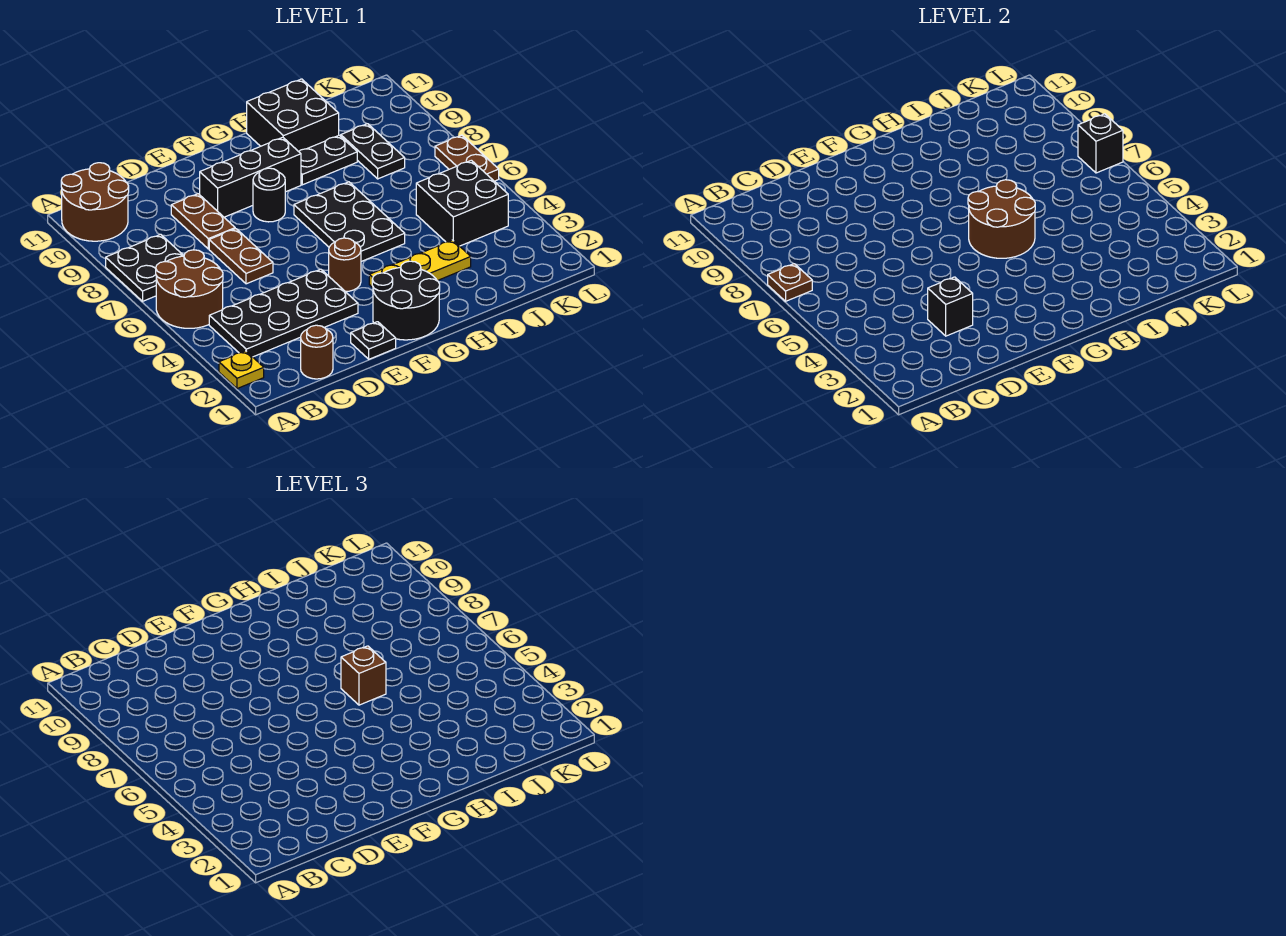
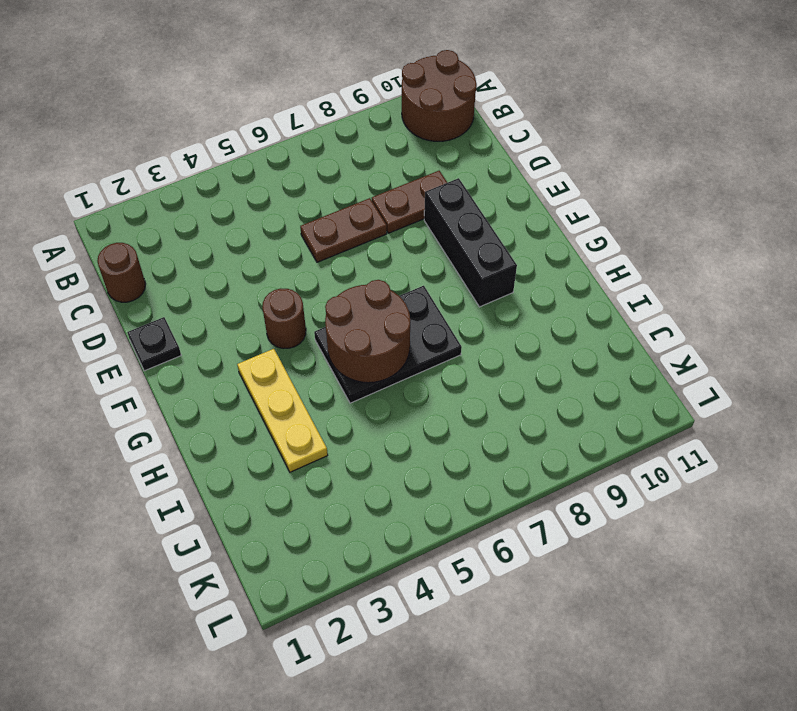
none -> yellow plate A2 level 1
none -> brown round brick A5:B6 level 1
none -> black plate A7:B8 level 1

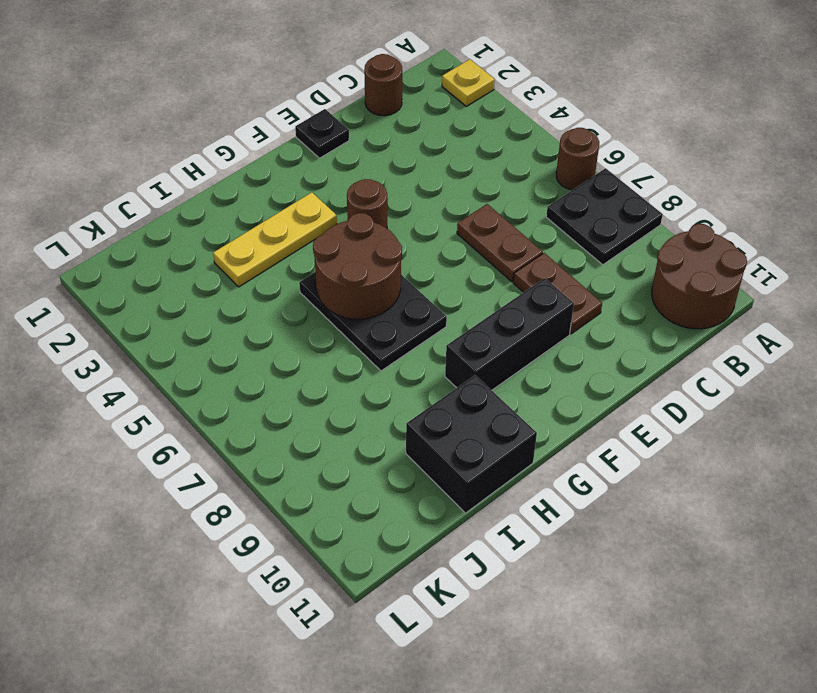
brown round brick A6 level 1 -> brown round brick A5:B6 level 1
none -> black plate B3:E4 level 1
none -> black round brick F1:G2 level 1
none -> black round brick F8 level 1

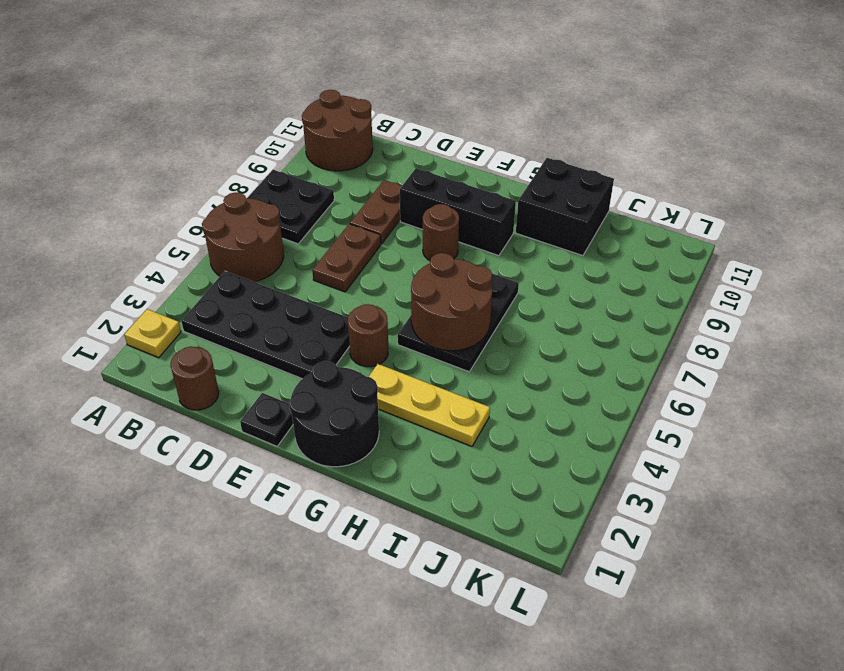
brown round brick F8 level 1 -> black round brick F8 level 1
none -> black plate H9:I9 level 1
none -> black brick J4:K5 level 1
none -> black plate J8:J9 level 1

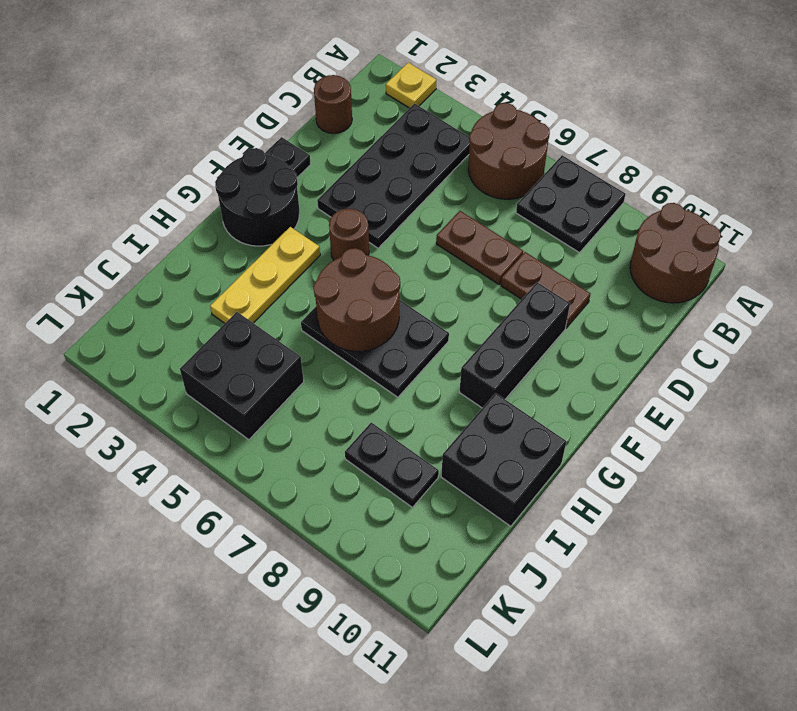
none -> black round brick F8 level 1
none -> black plate H9:I9 level 1
none -> brown plate L6:L7 level 1

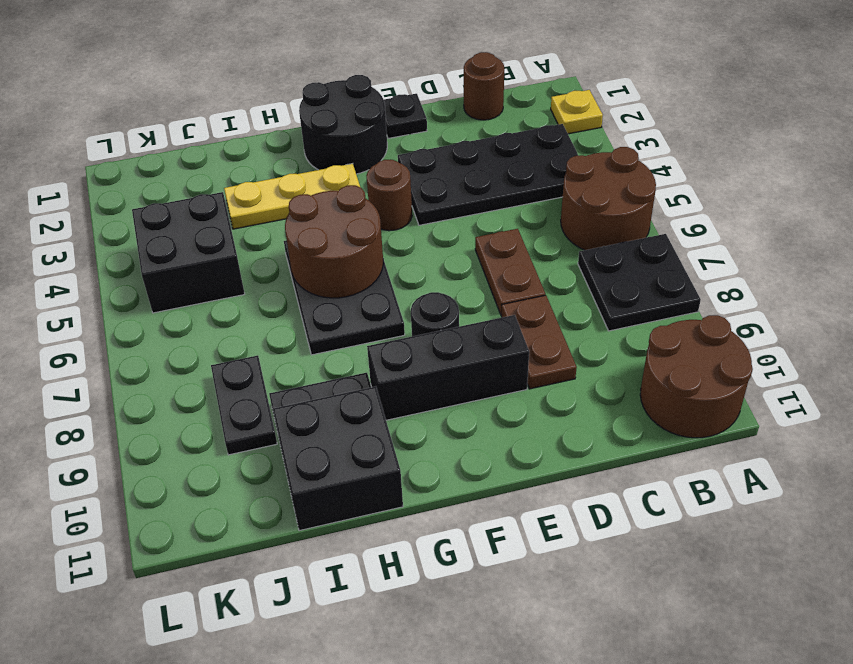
none -> brown plate L6:L7 level 1
none -> brown plate A7 level 2
none -> black brick D3 level 2

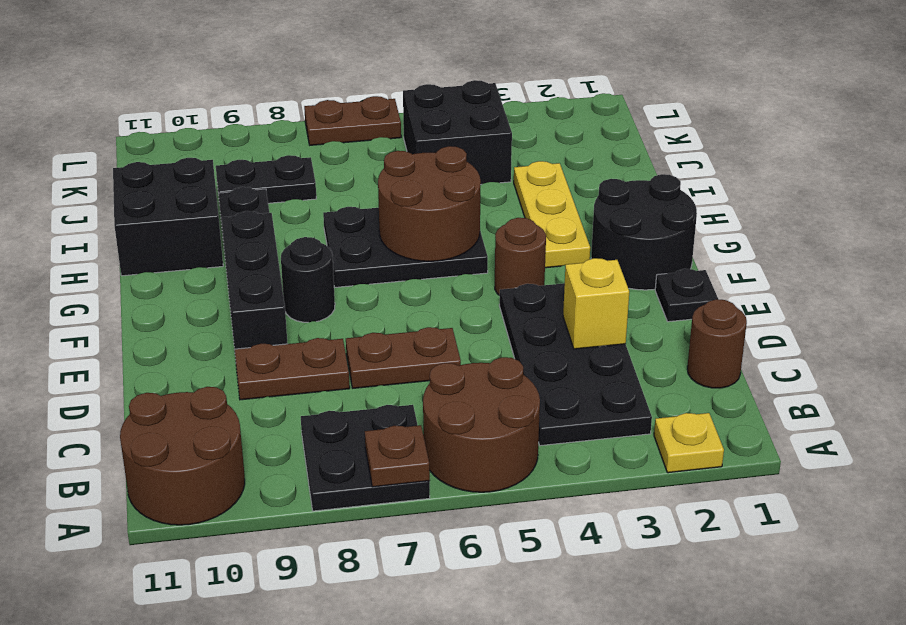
yellow brick D3 level 2 -> black brick D3 level 2
none -> black brick L7 level 2
none -> brown brick H6 level 3

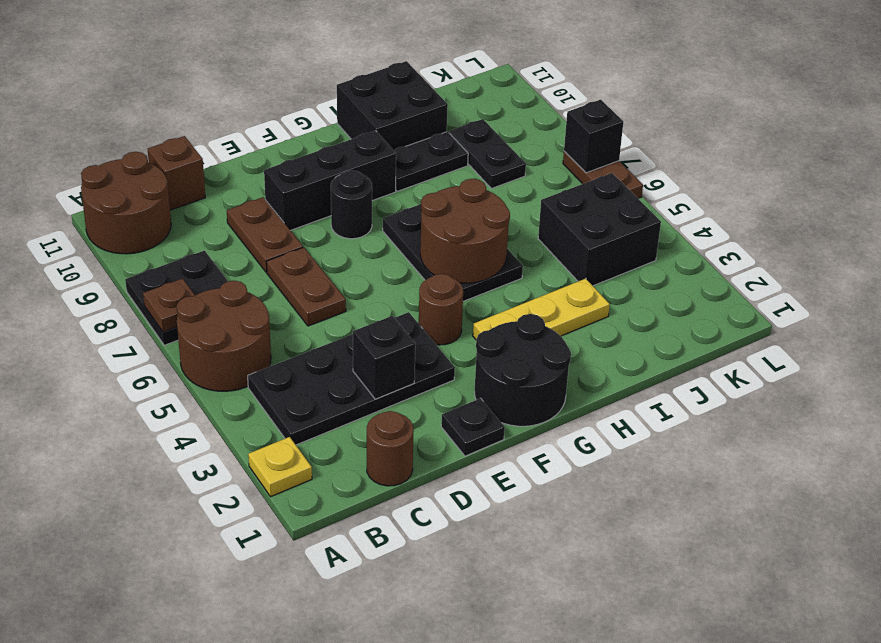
brown brick C11 level 1 -> brown brick H6 level 3

